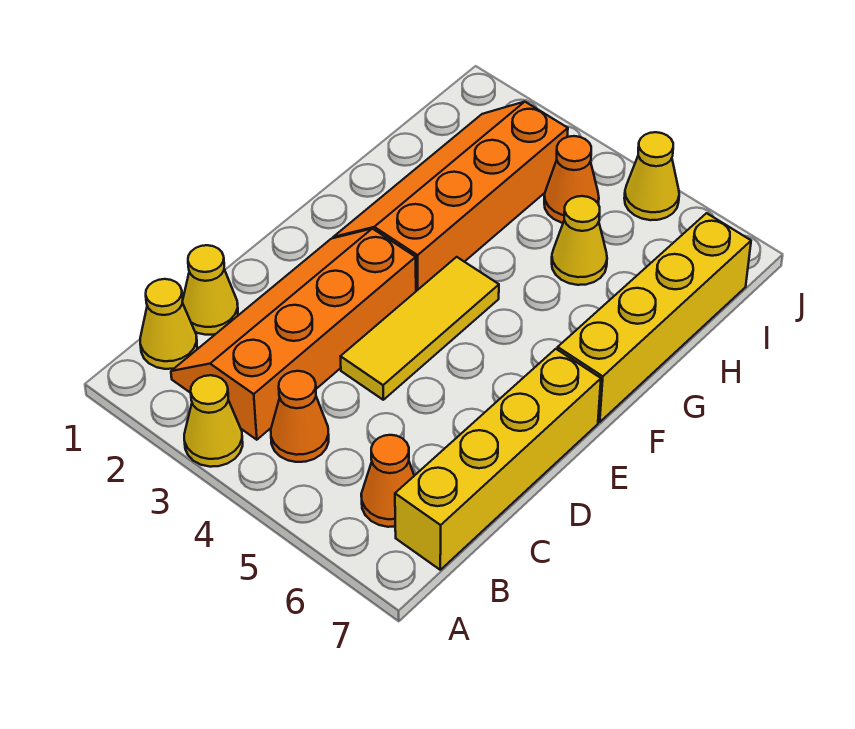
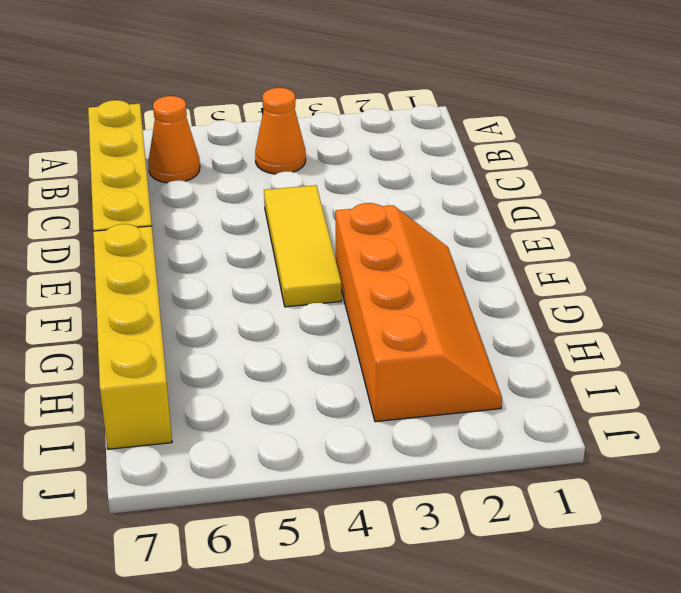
none -> yellow cone A3 level 1
none -> yellow cone B1 level 1
none -> orange slope B2:E3 level 1 top 3

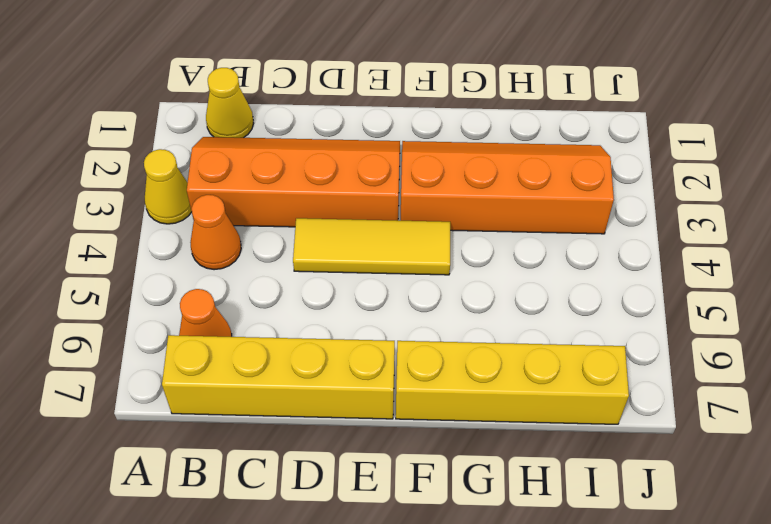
none -> yellow cone C1 level 1
none -> yellow cone H5 level 1
none -> orange cone I4 level 1

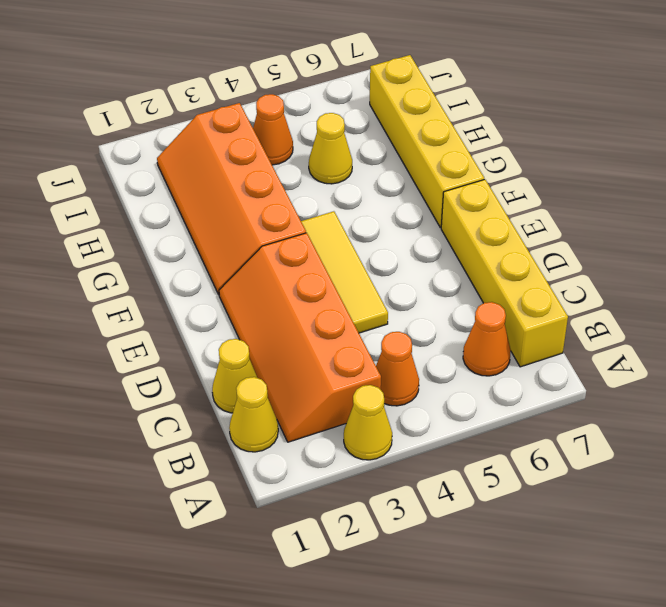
none -> yellow cone J5 level 1

